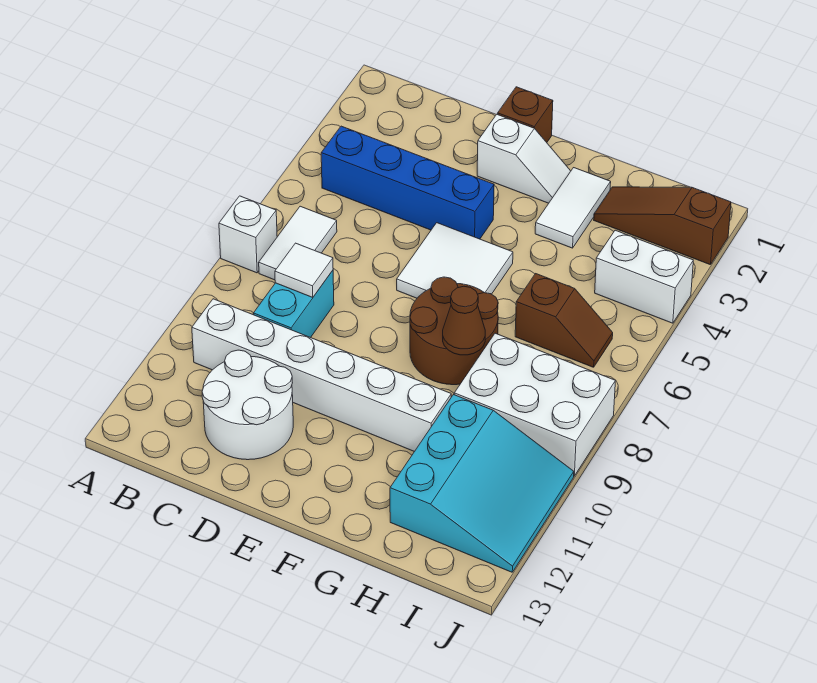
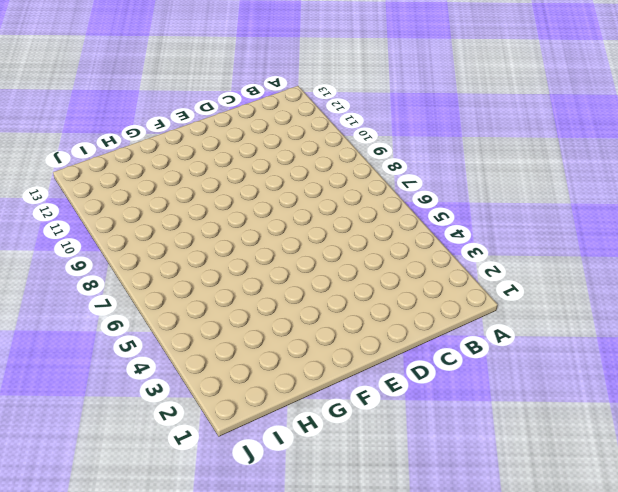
none -> white brick A7 level 1
none -> blue brick B4:E4 level 1
none -> white tile B6:B7 level 1

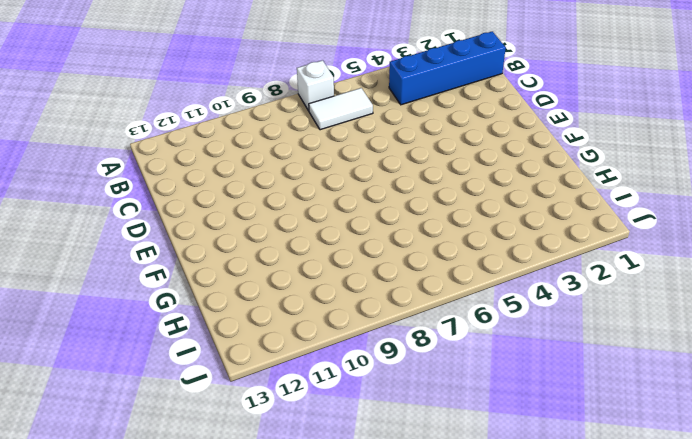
blue brick B1:B4 level 1 -> blue brick B4:E4 level 1
none -> white brick B10:G10 level 1
none -> cyan brick C8:C9 level 1
none -> white round brick C11:D12 level 1

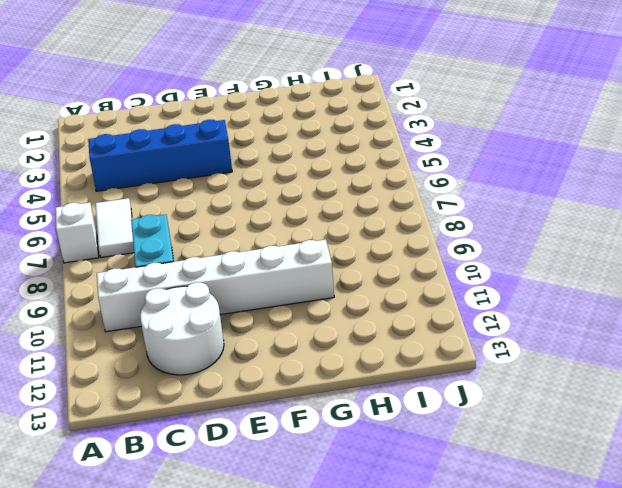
none -> brown brick E1 level 1
none -> white slope E2:F2 level 1 top E
none -> white tile E5:F6 level 1

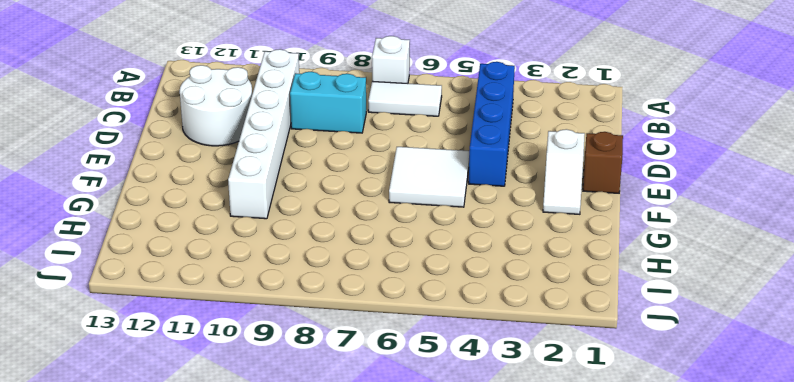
none -> brown round brick F7:G8 level 1
none -> white tile G2:G3 level 1
none -> brown slope H2:J2 level 1 top J

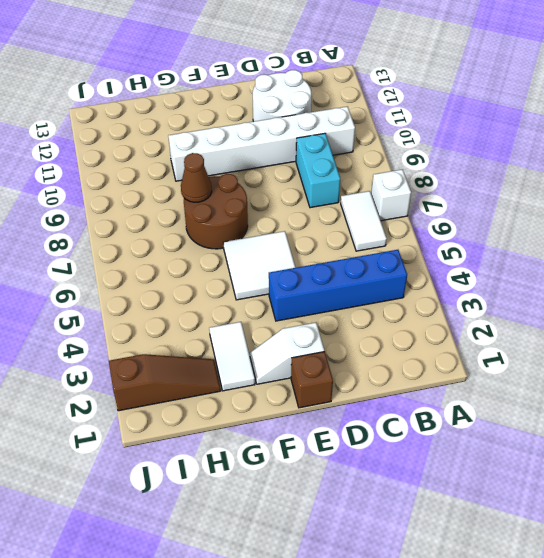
none -> brown slope H6:I6 level 1 top H
none -> white brick H8:J9 level 1
none -> cyan slope H10:J12 level 1 top H

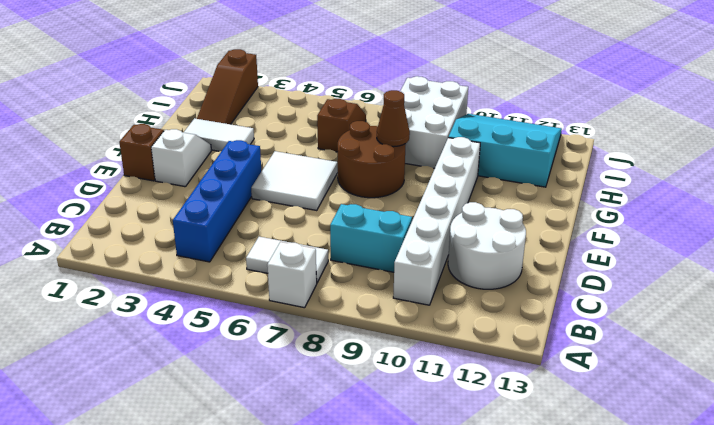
none -> white brick I4:J4 level 1
none -> white tile C8 level 2

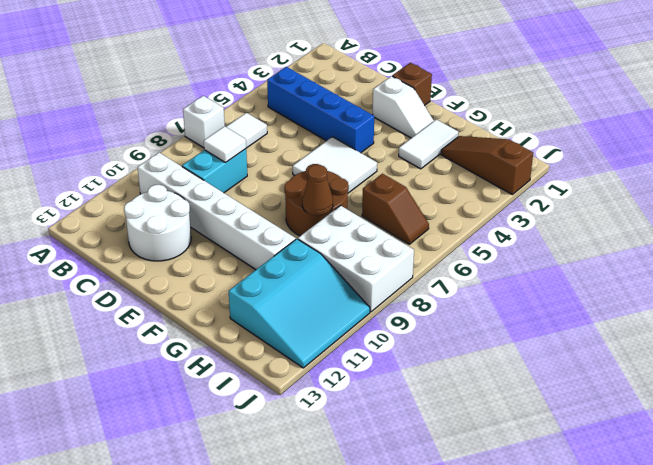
none -> white brick I4:J4 level 1

